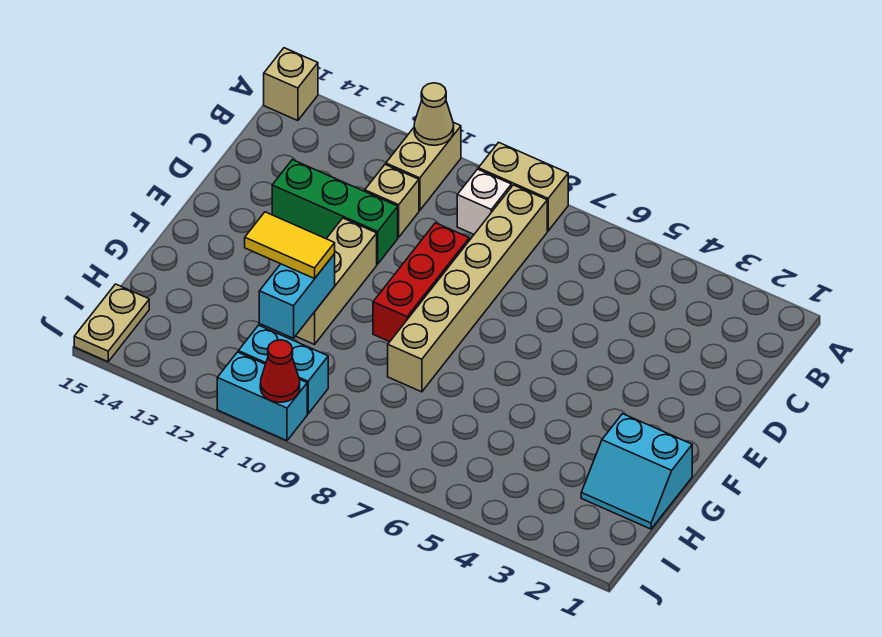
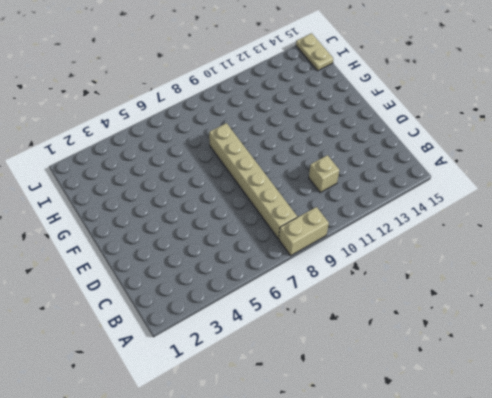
none -> tan brick A11:B11 level 1
none -> tan brick A15 level 1
none -> white brick B9 level 1

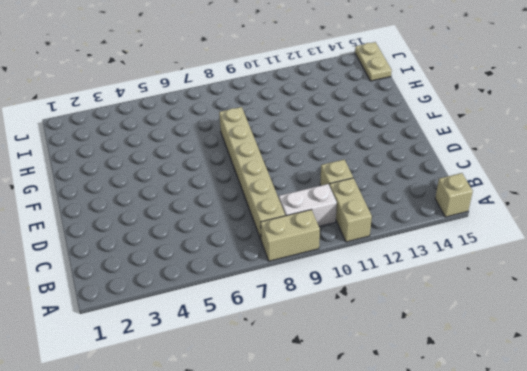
white brick B9:B10 level 1 -> white brick B9 level 1
none -> red brick D9:F9 level 1
none -> green brick D11:D13 level 1
none -> tan brick E11:G11 level 1

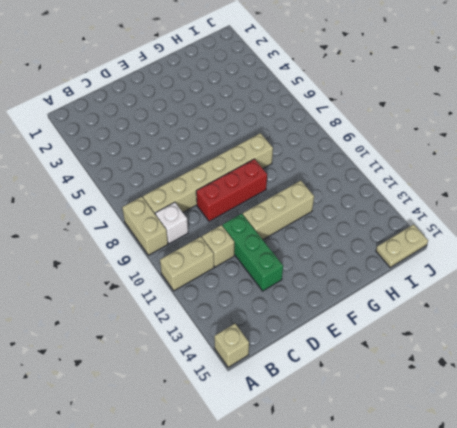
none -> cyan slope G1:H2 level 1 top G
none -> cyan brick I10:I11 level 1
none -> cyan brick J10:J11 level 1

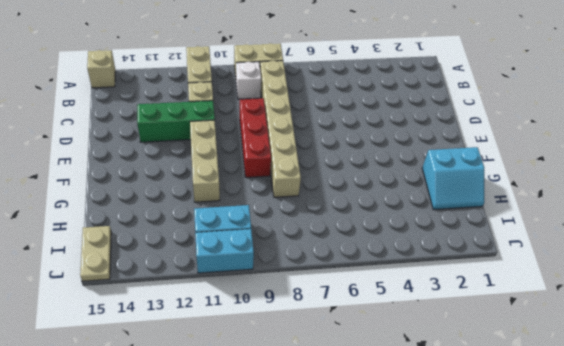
none -> tan cone A11 level 2
none -> cyan brick G11:H11 level 2
none -> red cone J10 level 2

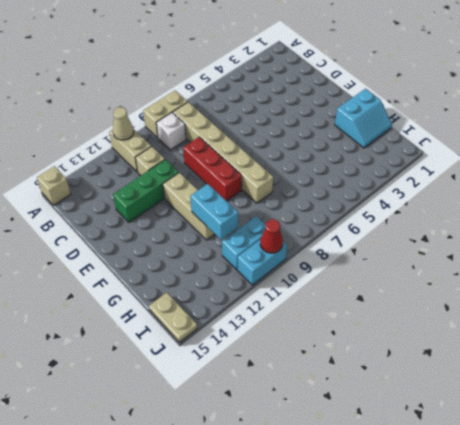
none -> yellow tile G11:G12 level 3

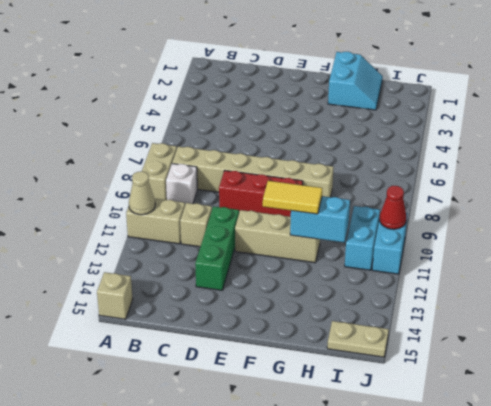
yellow tile F11:G11 level 3 -> yellow tile G11:G12 level 3

